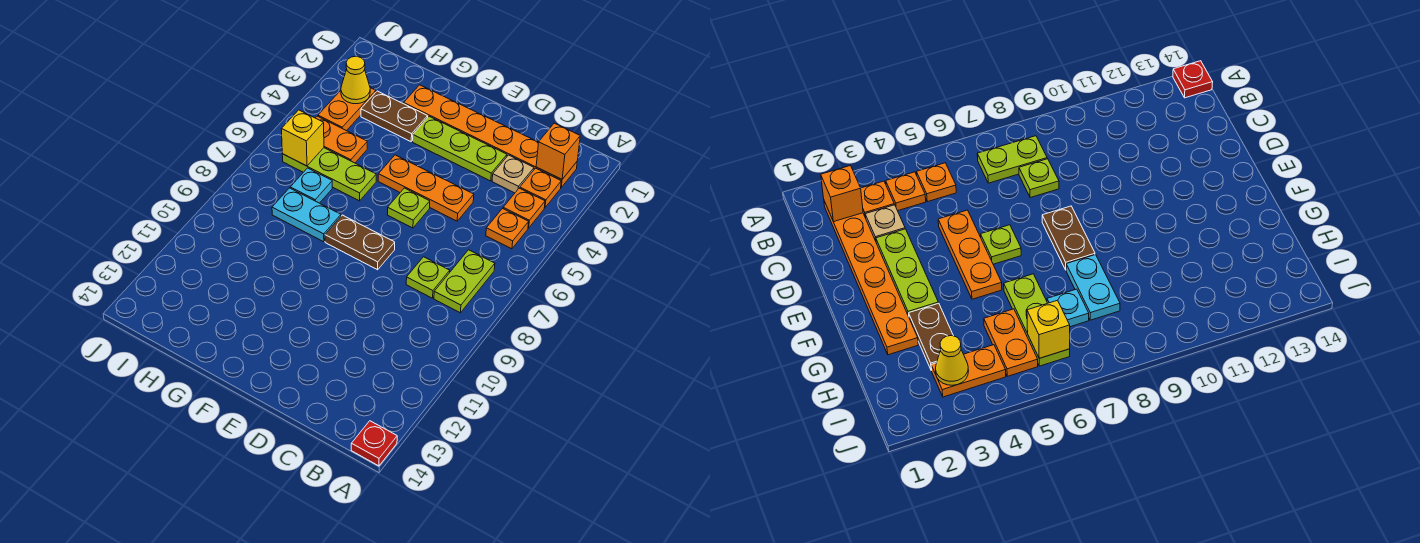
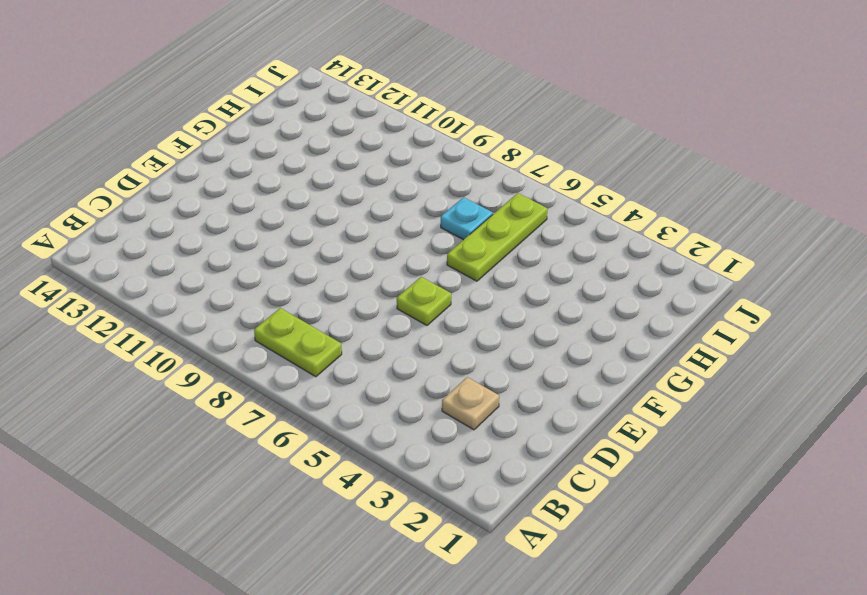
none -> red plate A14 level 1
none -> orange plate B2:G2 level 1
none -> orange plate B3 level 1

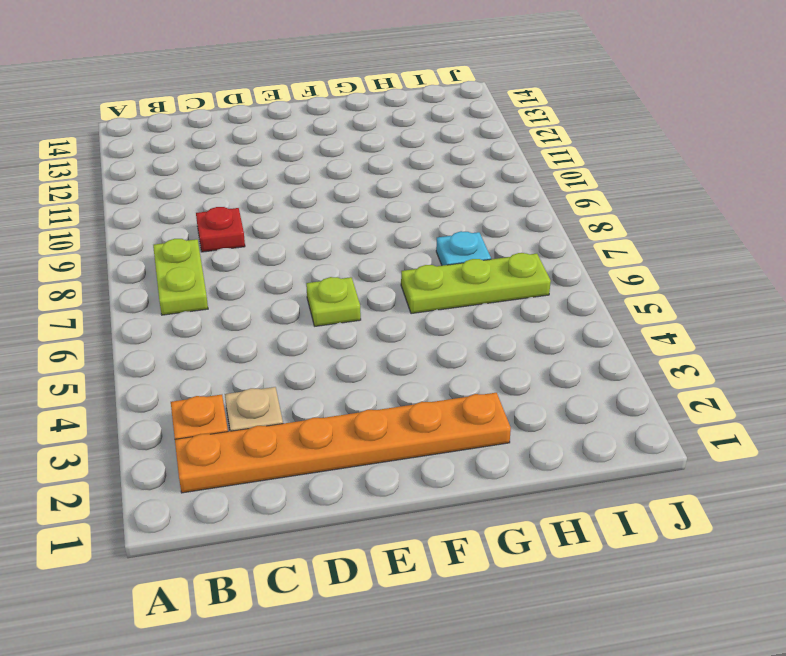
red plate C9 level 1 -> red plate A14 level 1
none -> orange plate B4 level 1
none -> orange plate B5 level 1
none -> lime plate C8 level 1

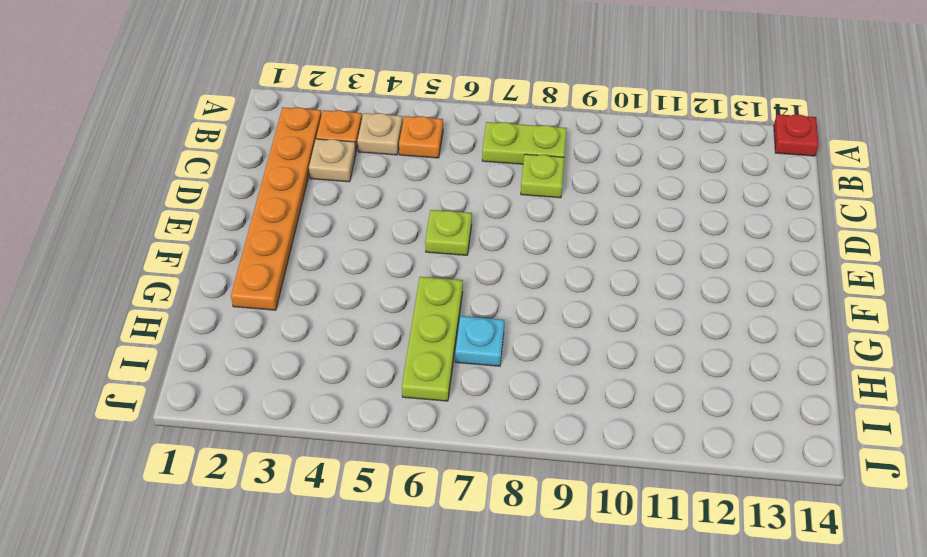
tan plate B4 level 1 -> orange plate B4 level 1
none -> lime plate D3:F3 level 1
none -> orange plate D5:F5 level 1
none -> brown plate E8:F8 level 1

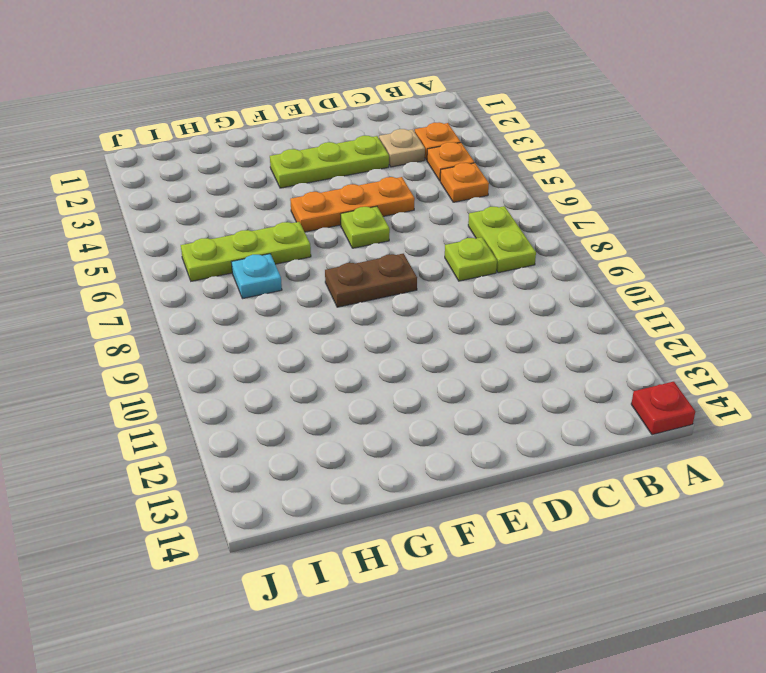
none -> orange plate B2:G2 level 1
none -> brown plate G3:H3 level 1
none -> cyan plate G8:H8 level 1

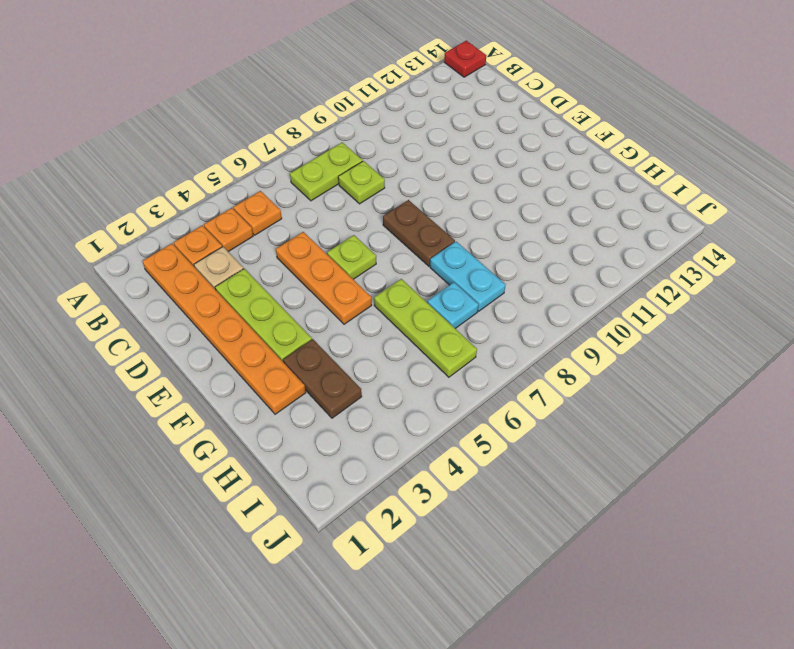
none -> orange plate H5:I5 level 1
none -> orange plate I3:I4 level 1
none -> orange brick B2 level 2

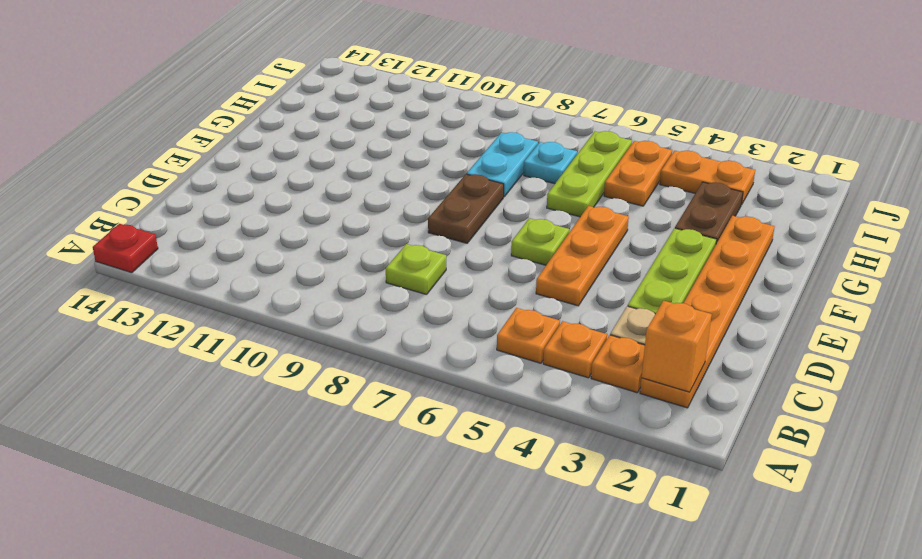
none -> lime plate B7:B8 level 1
none -> yellow cone I3 level 2
none -> yellow brick I6 level 2

